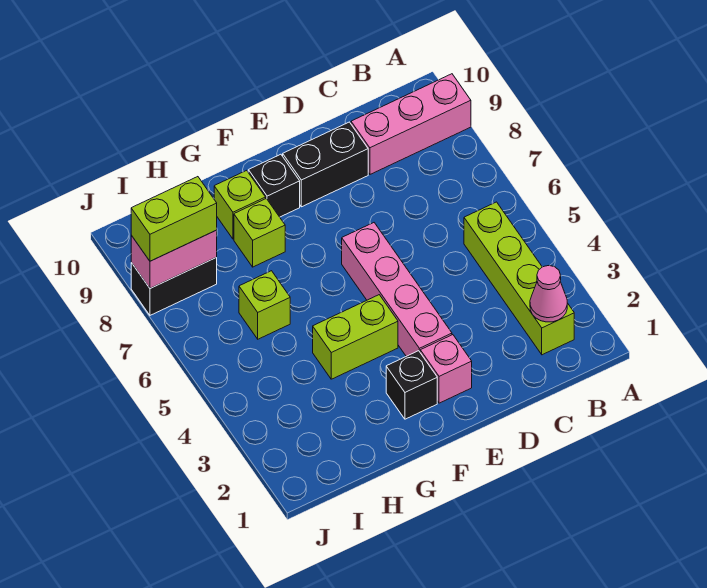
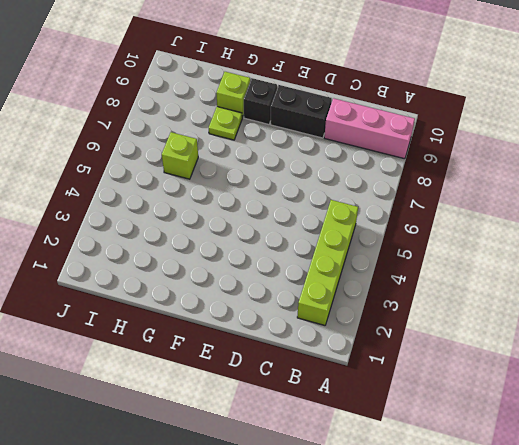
lime plate G8 level 1 -> lime brick G8 level 1
none -> pink brick E2 level 1
none -> pink brick E3:E6 level 1
none -> black brick F2 level 1

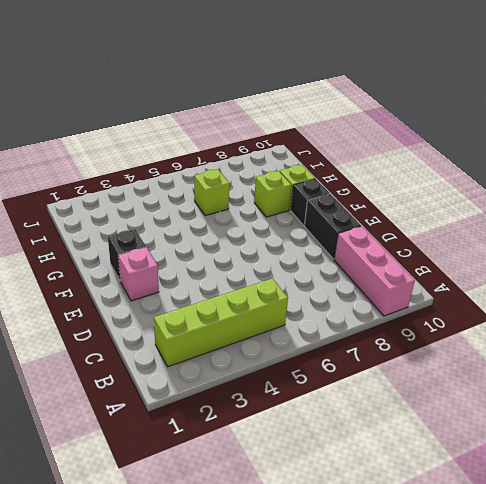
none -> pink brick E3:E6 level 1
none -> lime brick F4:G4 level 1
none -> black brick I8:J8 level 1

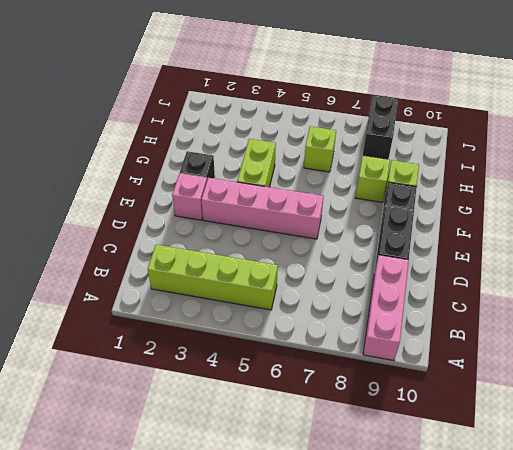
none -> pink cone B2 level 2
none -> pink brick I8:J8 level 2
none -> lime brick I8:J8 level 3

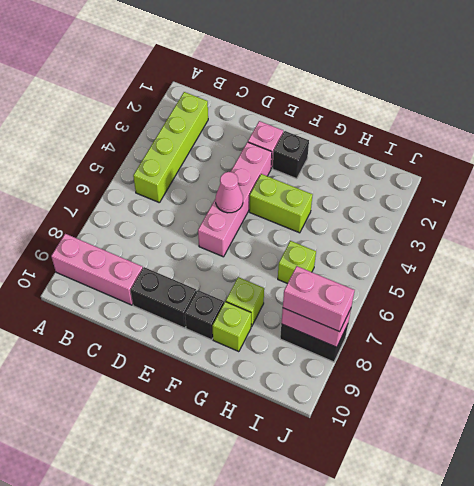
pink cone E5 level 2 -> pink cone B2 level 2
pink brick I8:J8 level 3 -> lime brick I8:J8 level 3

